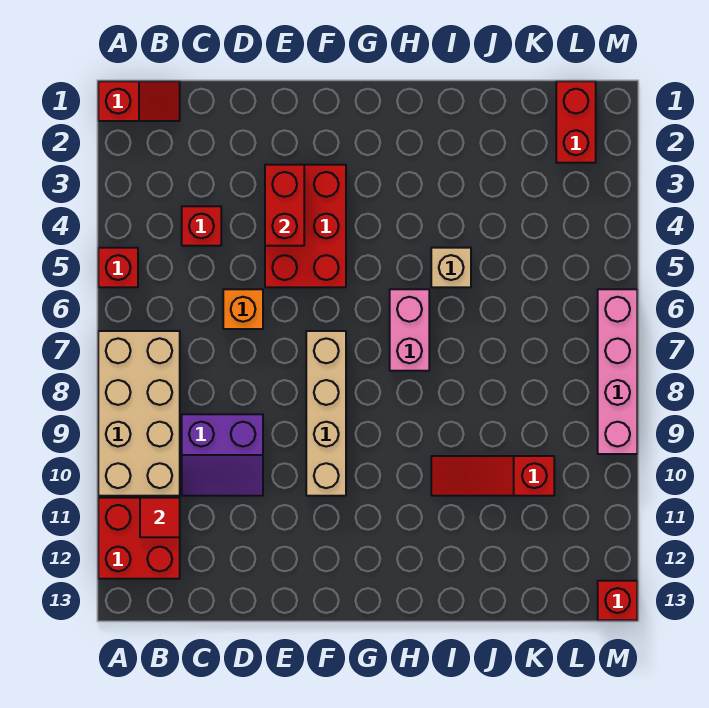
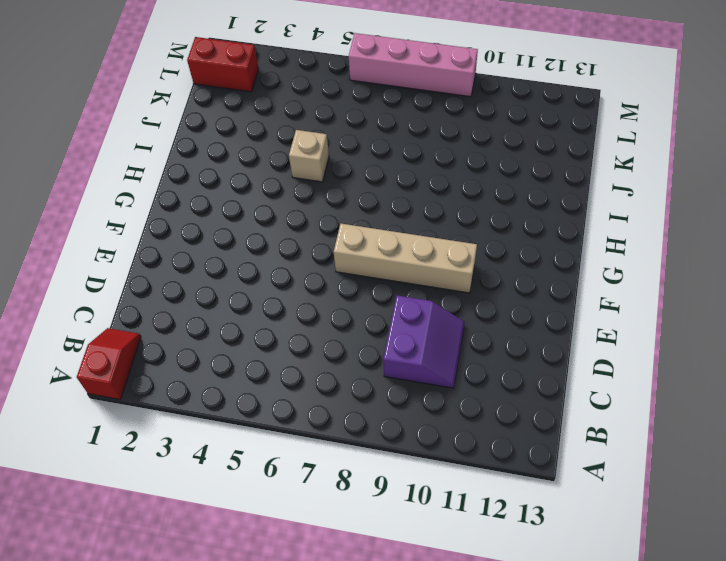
none -> red brick A5 level 1
none -> tan brick A7:B10 level 1
none -> red brick A11:B12 level 1

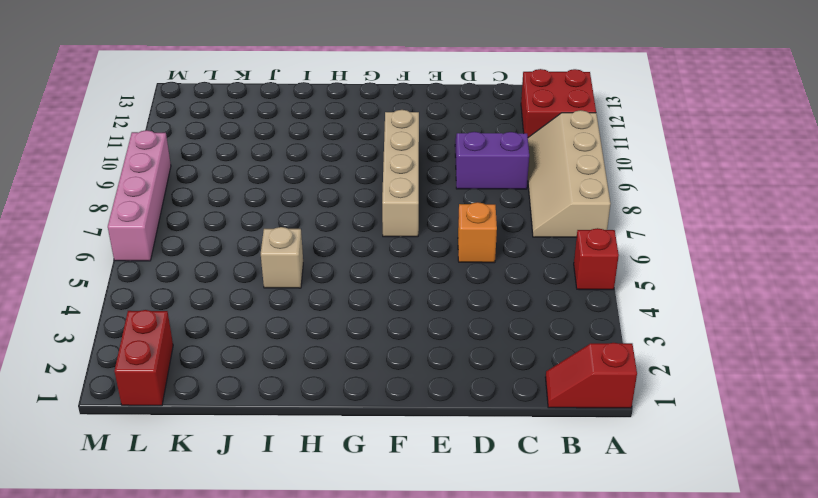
tan slope A7:B10 level 1 top A -> tan brick A7:B10 level 1
none -> red brick C4 level 1
none -> red brick E3:F5 level 1
none -> pink brick H6:H7 level 1

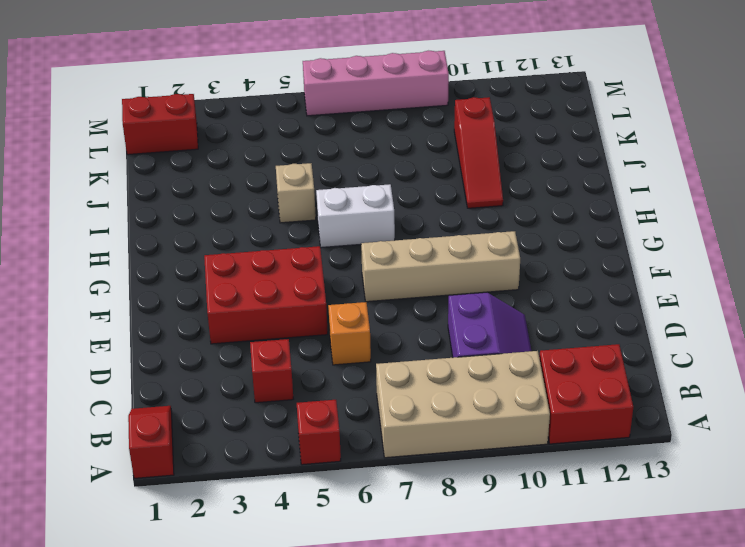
white brick H6:H7 level 1 -> pink brick H6:H7 level 1
none -> red brick M13 level 1
none -> red tile B11 level 2
none -> red brick E3:E4 level 2

